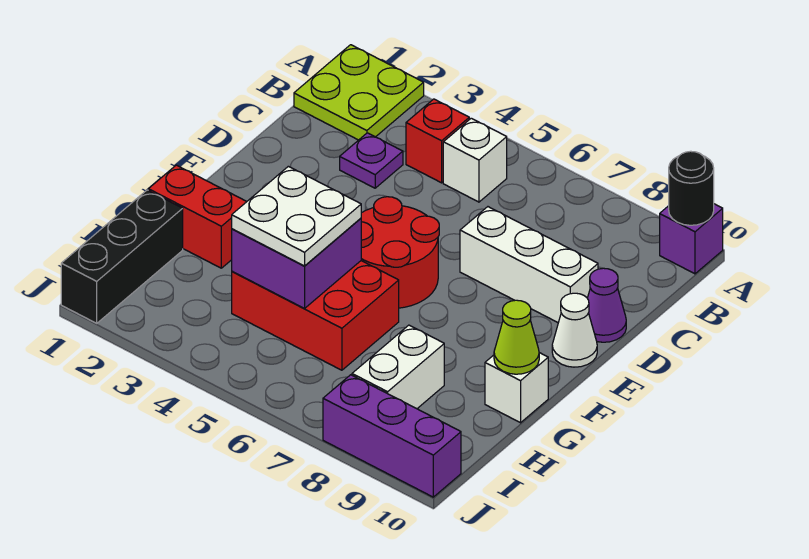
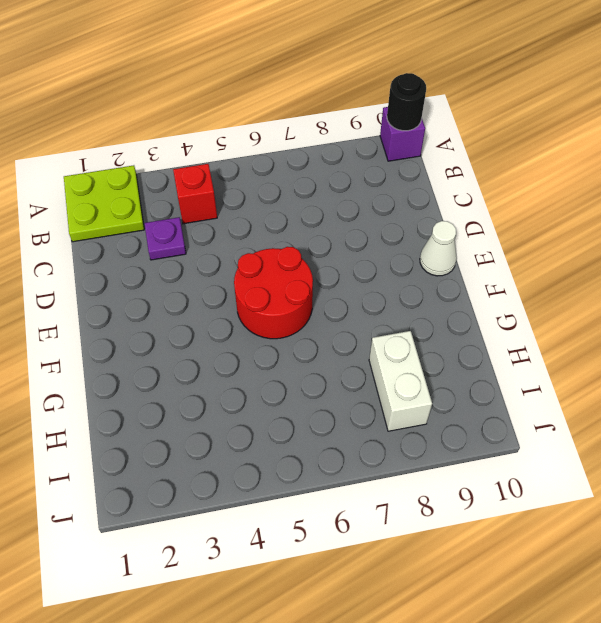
none -> white brick B5 level 1
none -> white brick D7:D9 level 1
none -> purple cone D10 level 1

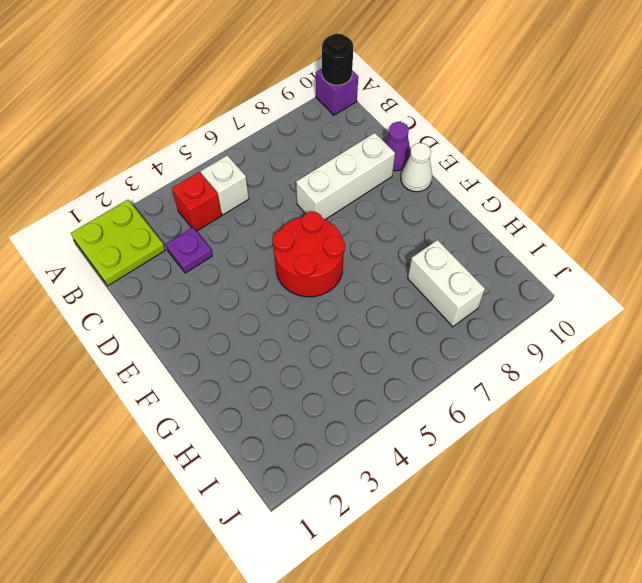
none -> red brick G1:G2 level 1
none -> red brick G4:H6 level 1
none -> white brick G10 level 1

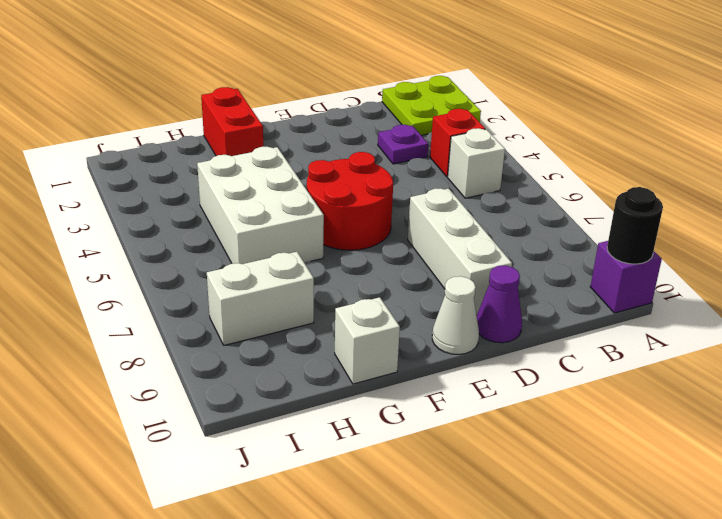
white brick G4:H6 level 1 -> red brick G4:H6 level 1
none -> black brick H1:J1 level 1
none -> purple brick J8:J10 level 1
none -> purple brick G4:H5 level 2

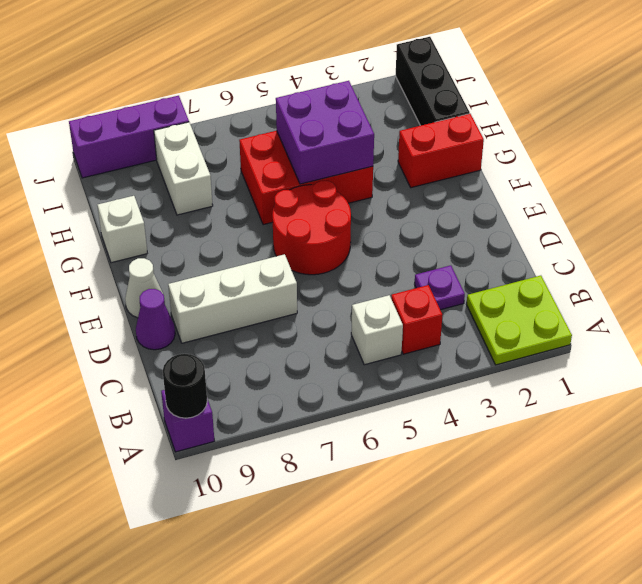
none -> lime cone G10 level 2
none -> white plate G4:H5 level 3

